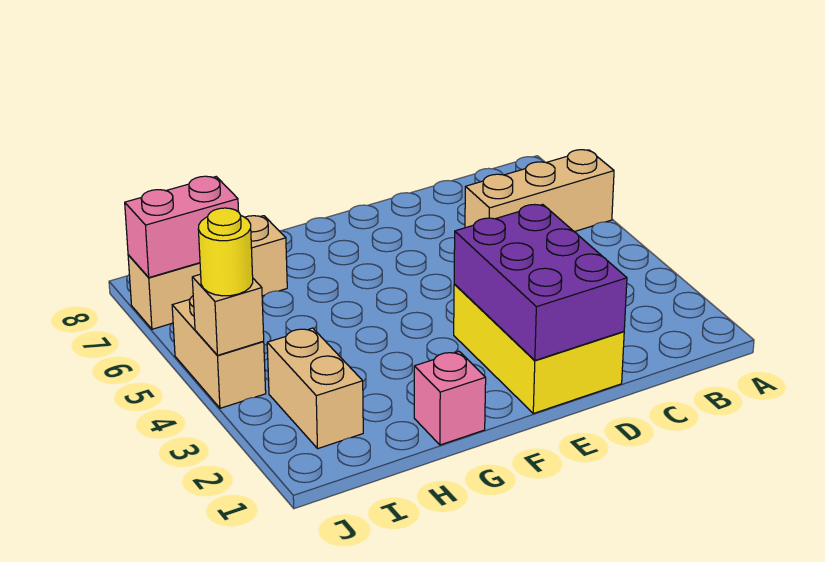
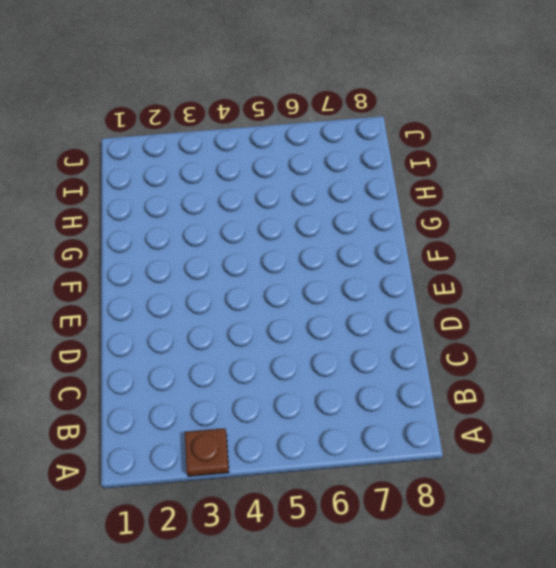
brown plate A3 level 1 -> none
none -> tan brick A6:C6 level 1
none -> yellow brick D1:E3 level 1

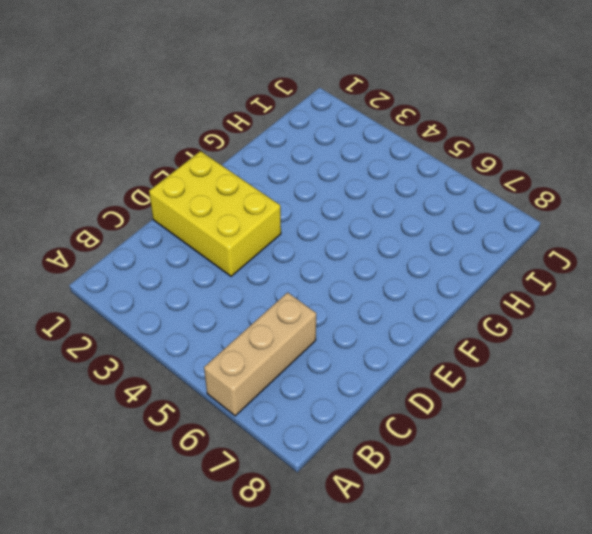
none -> pink brick G1 level 1
none -> tan brick H7:J7 level 1

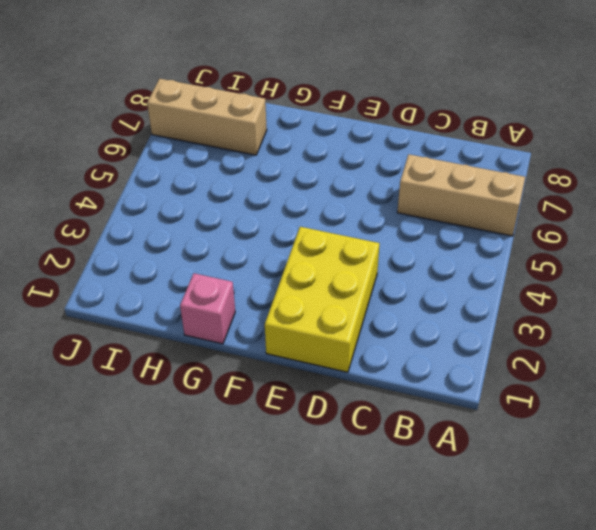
none -> tan brick I2:I3 level 1
none -> tan brick J4:J5 level 1

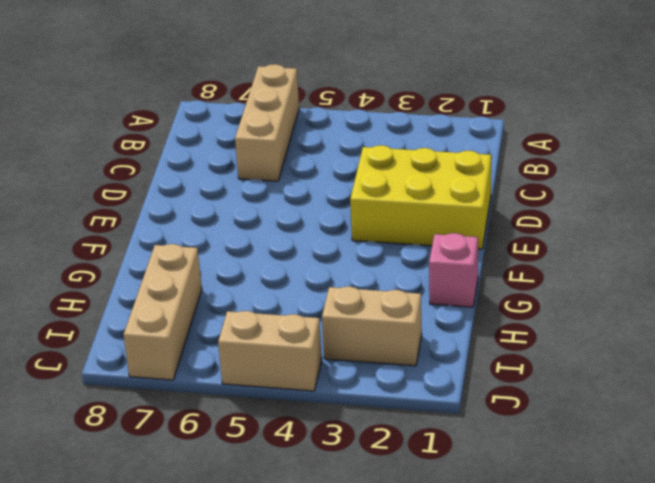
none -> purple brick D1:E3 level 2
none -> pink brick I7:J7 level 2

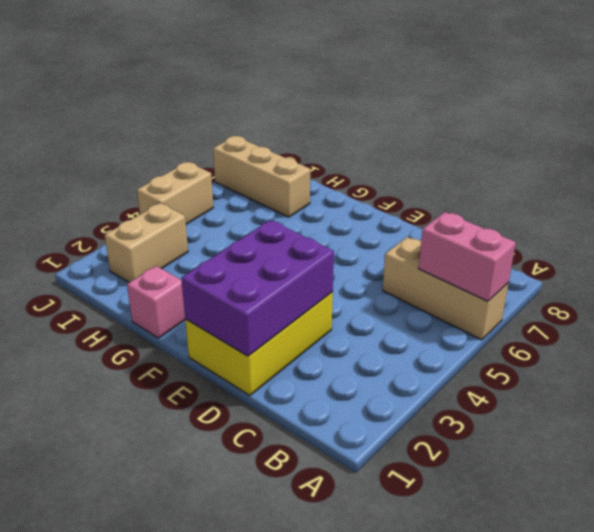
pink brick A6:B6 level 2 -> pink brick I7:J7 level 2
none -> tan brick J4 level 2
none -> yellow round brick J4 level 3

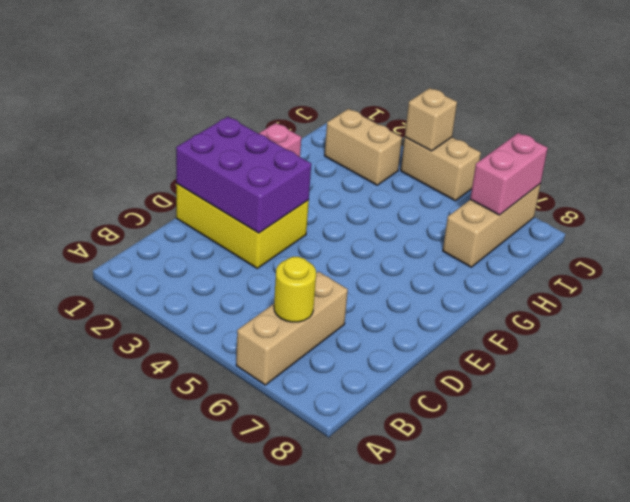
yellow round brick B6 level 2 -> yellow round brick J4 level 3

